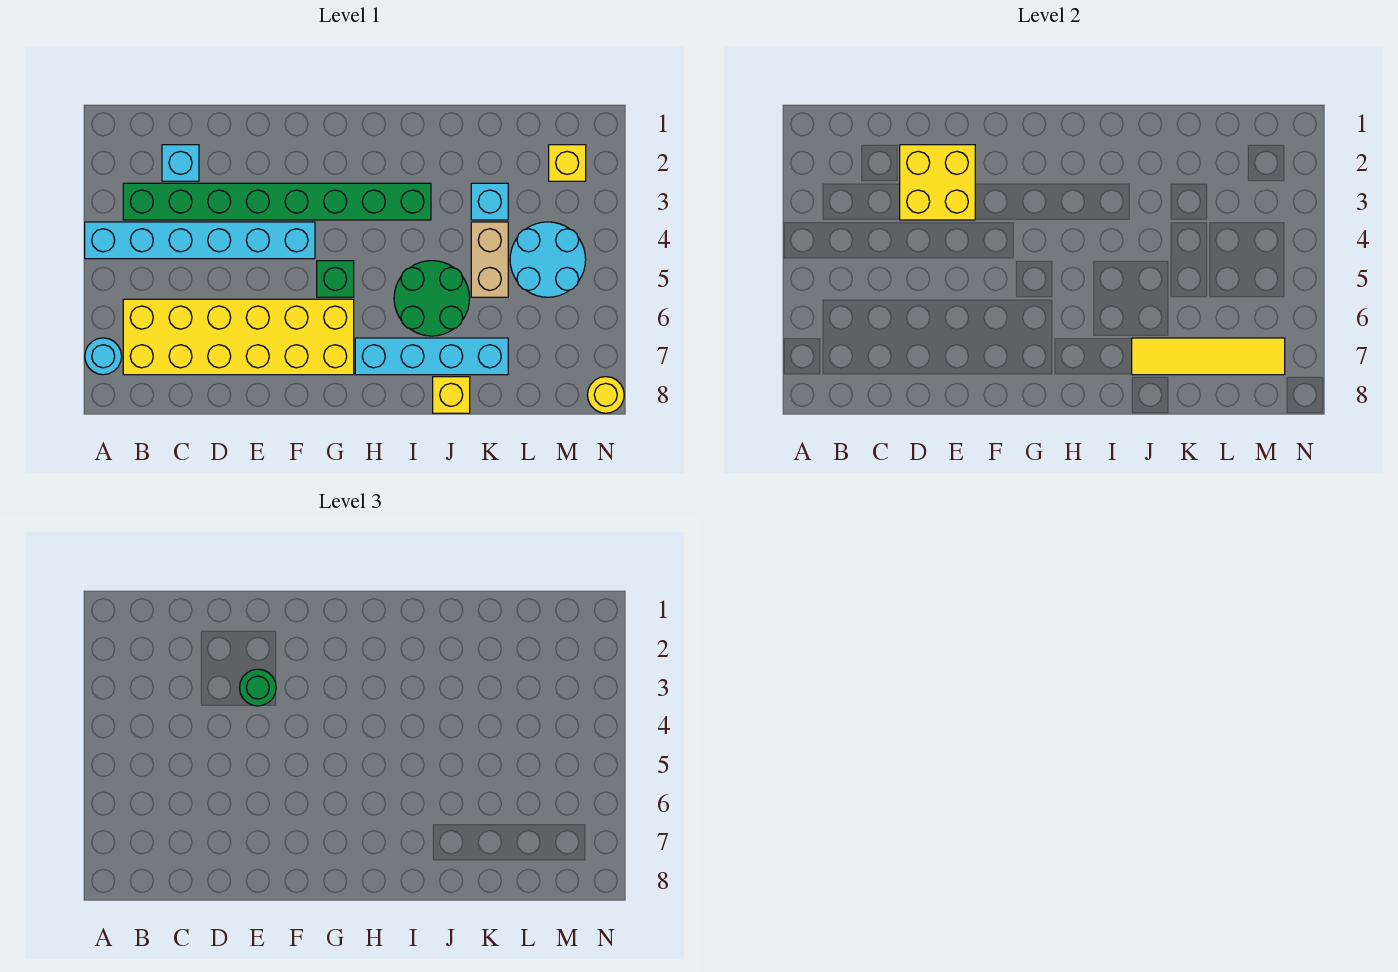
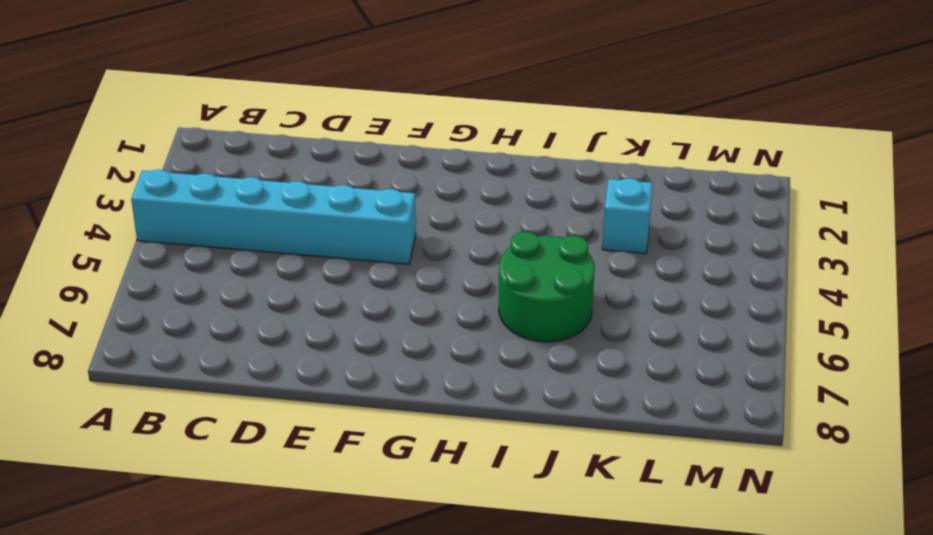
none -> cyan round brick A7 level 1
none -> green brick B3:I3 level 1
none -> yellow brick B6:G7 level 1

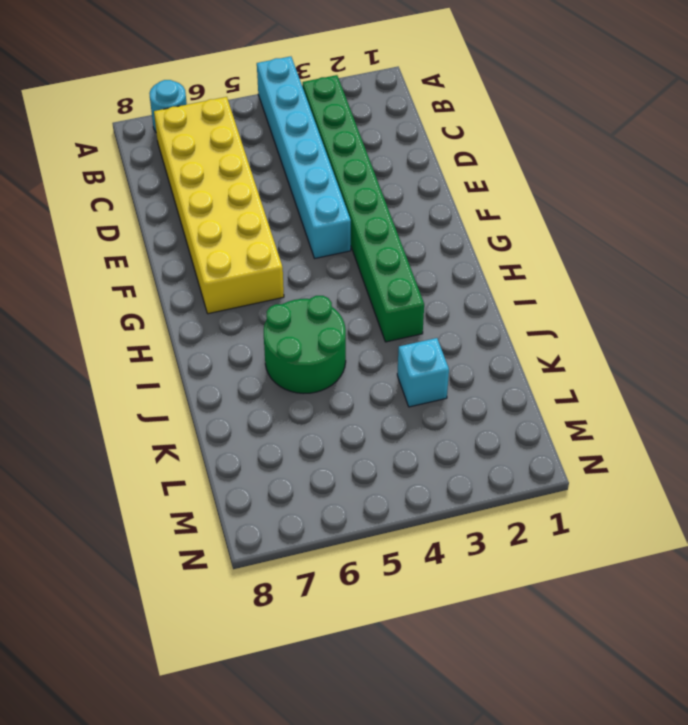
none -> cyan brick C2 level 1
none -> green brick G5 level 1
none -> cyan brick H7:K7 level 1

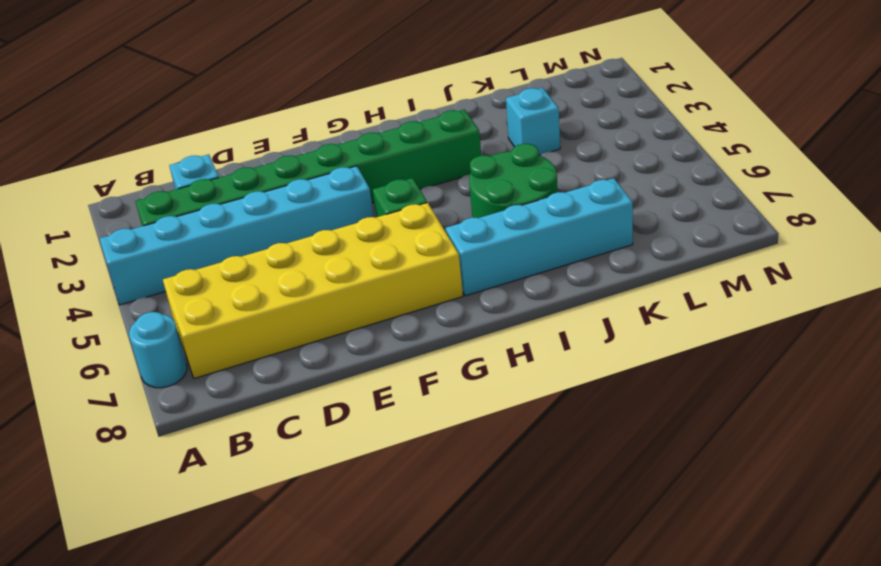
none -> yellow brick J8 level 1
none -> tan brick K4:K5 level 1
none -> cyan round brick L4:M5 level 1

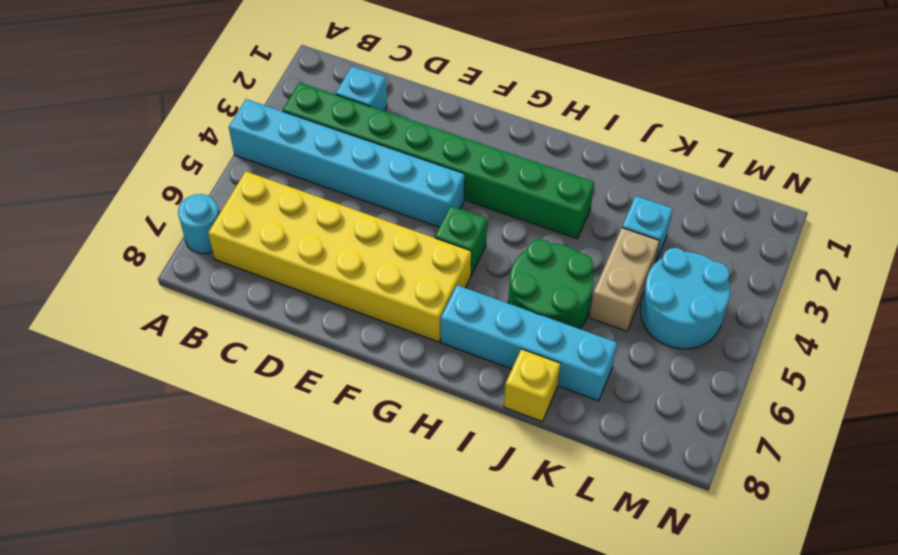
none -> yellow brick M2 level 1
none -> yellow round brick N8 level 1
none -> yellow brick D2:E3 level 2

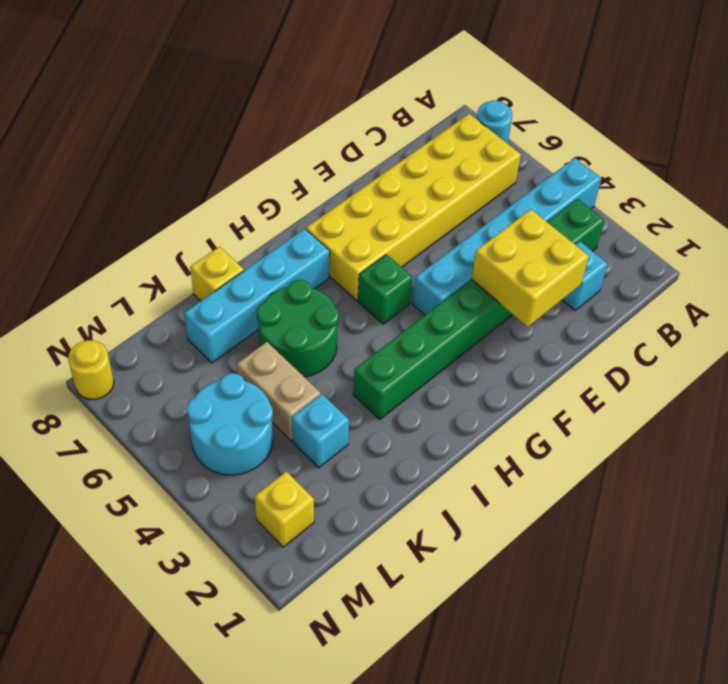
none -> yellow tile J7:M7 level 2
none -> green round brick E3 level 3

